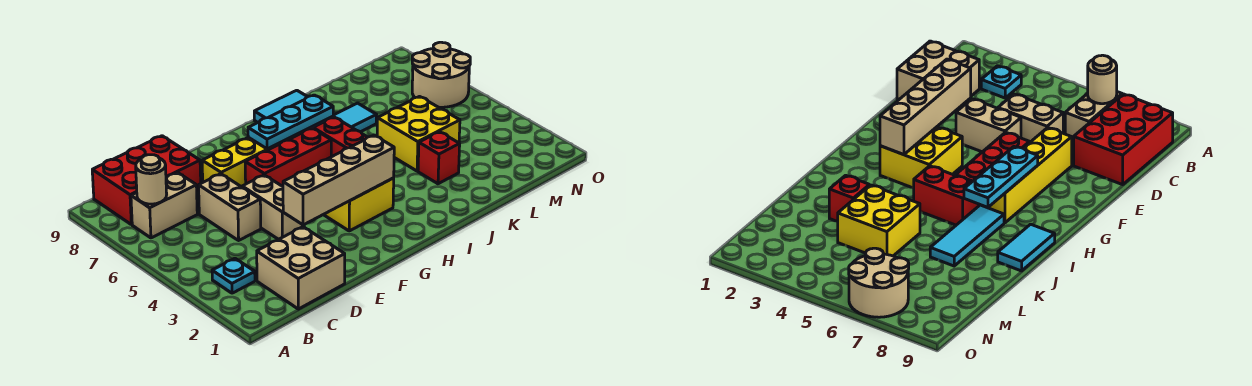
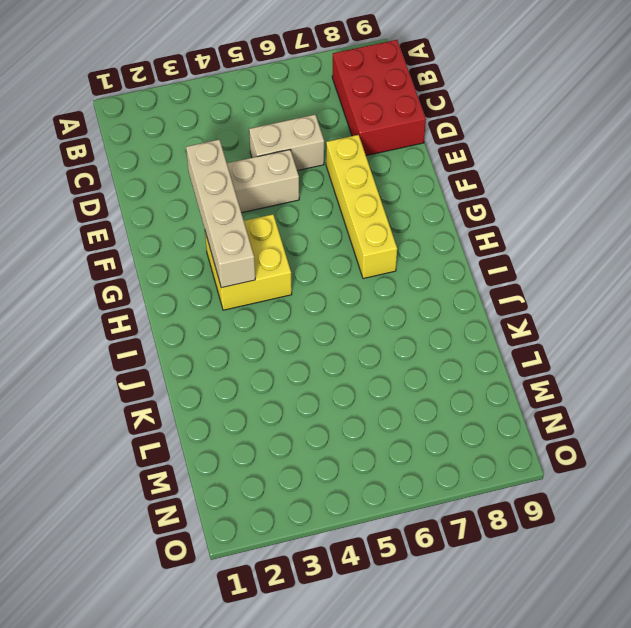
none -> cyan plate B3 level 1
none -> tan brick B7:C7 level 1
none -> tan brick C1:D2 level 1

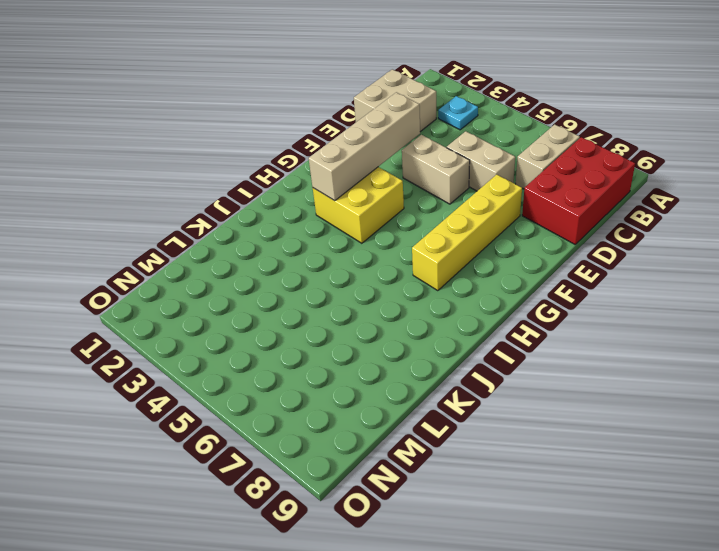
none -> red brick F6:H6 level 1
none -> red brick I5:I6 level 1
none -> cyan tile I7:K7 level 1

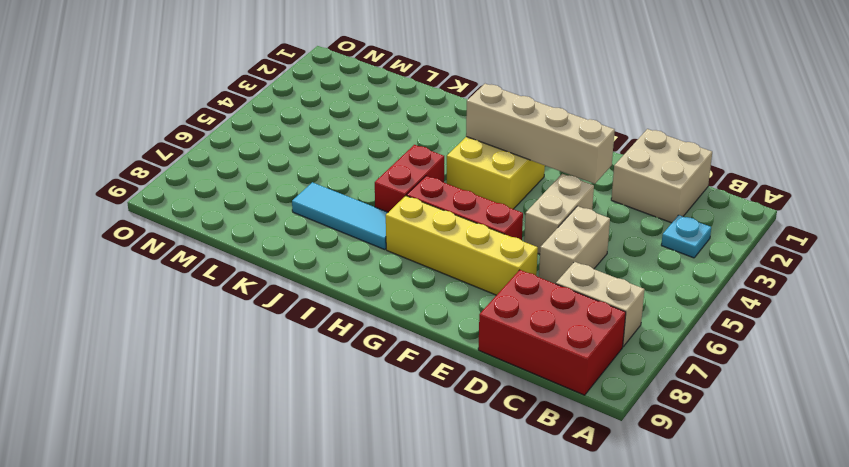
none -> cyan tile I9:J9 level 1
none -> red brick K3 level 1
none -> yellow brick K4:L5 level 1

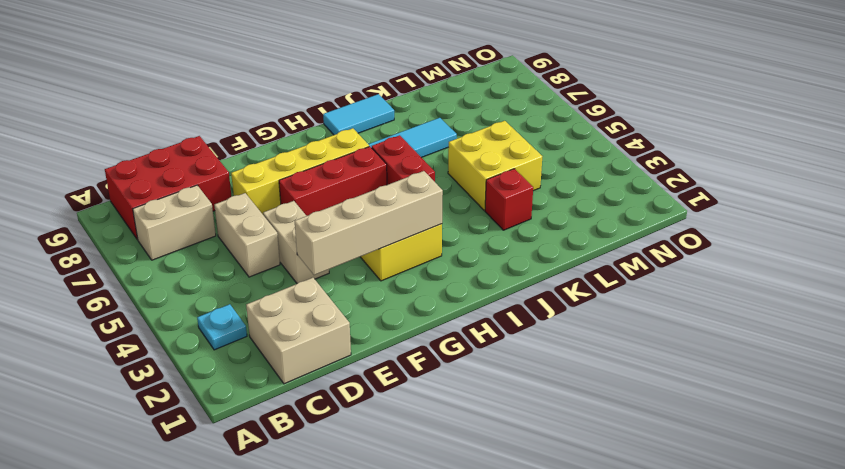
none -> tan round brick N6:O7 level 1
none -> tan round brick B7 level 2
none -> cyan plate G7:I7 level 2

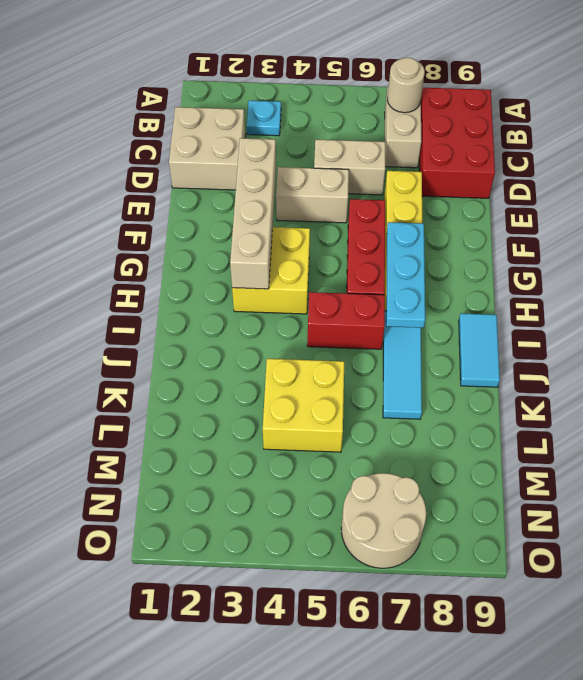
none -> red brick K3 level 1

